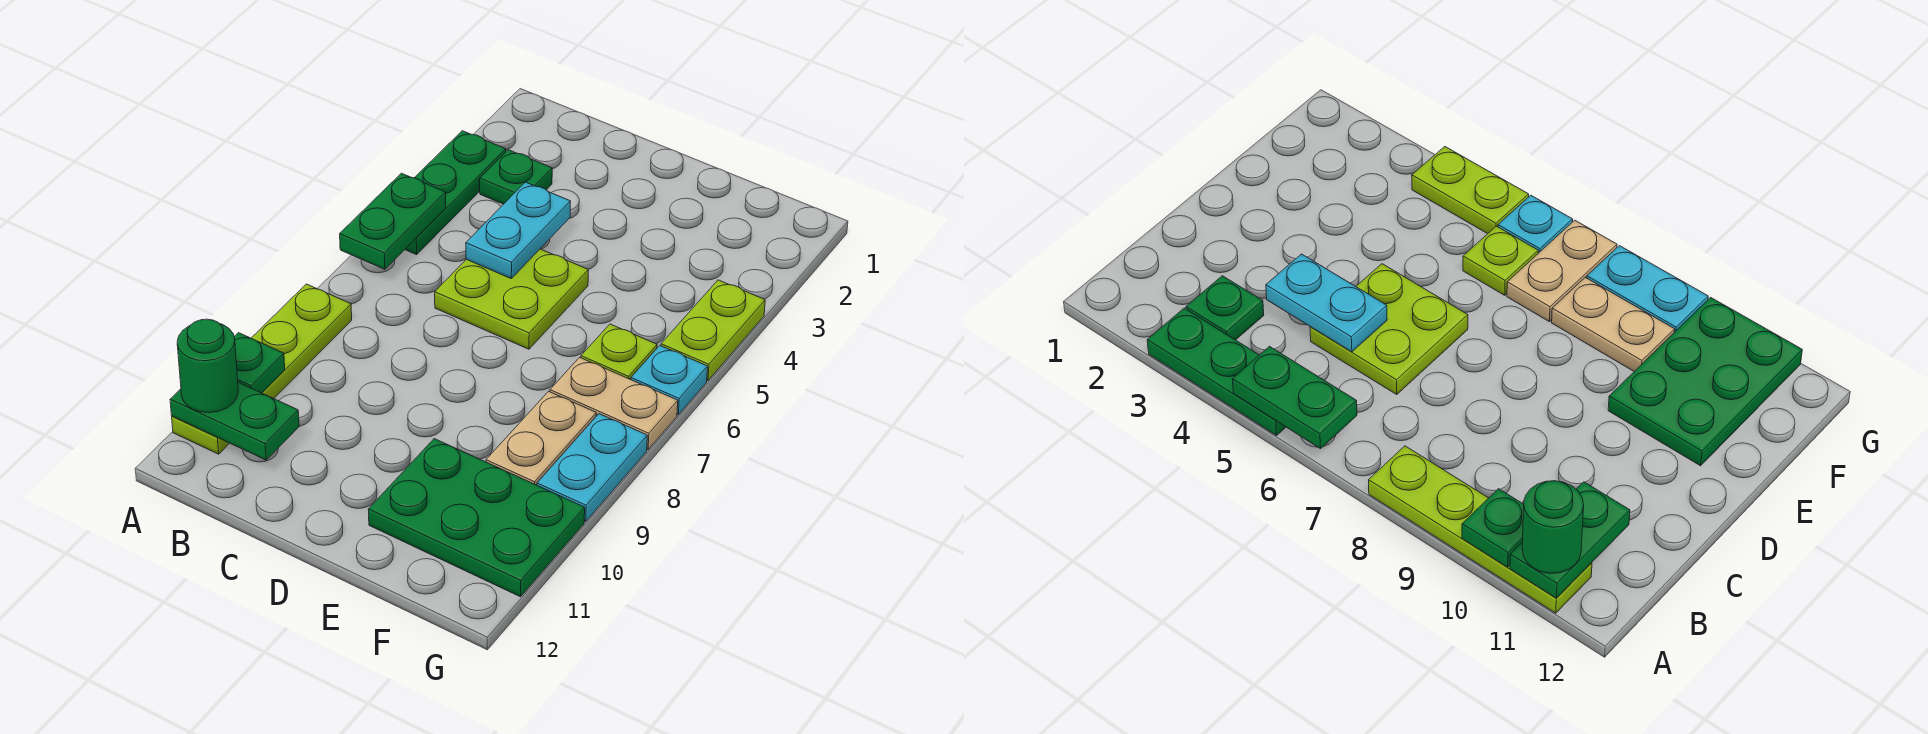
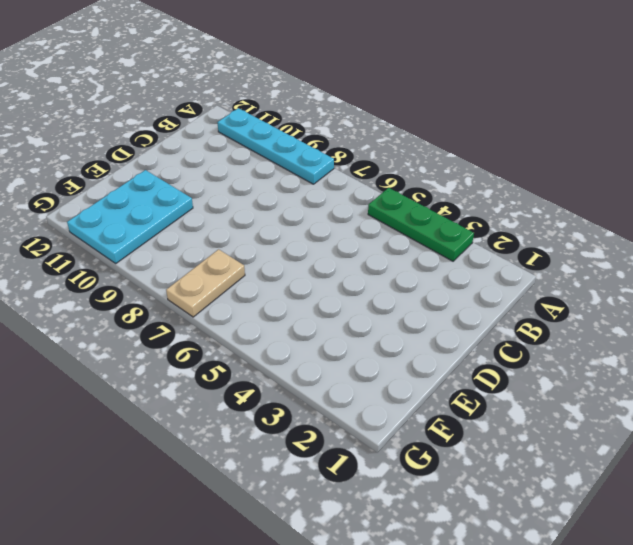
cyan plate A8:A11 level 1 -> lime plate A8:A11 level 1
cyan plate E10:G11 level 1 -> green plate E10:G11 level 1
none -> green plate B3 level 1
none -> lime plate C5:D6 level 1
none -> lime plate F6 level 1

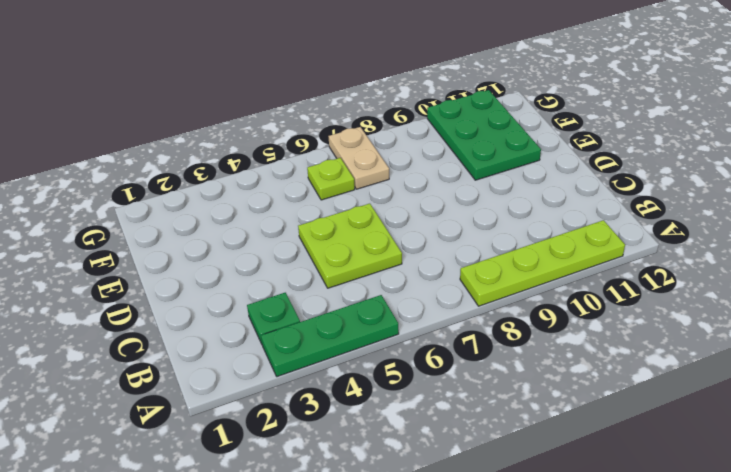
none -> tan plate F8:F9 level 1
none -> lime plate G4:G5 level 1
none -> cyan plate G6 level 1

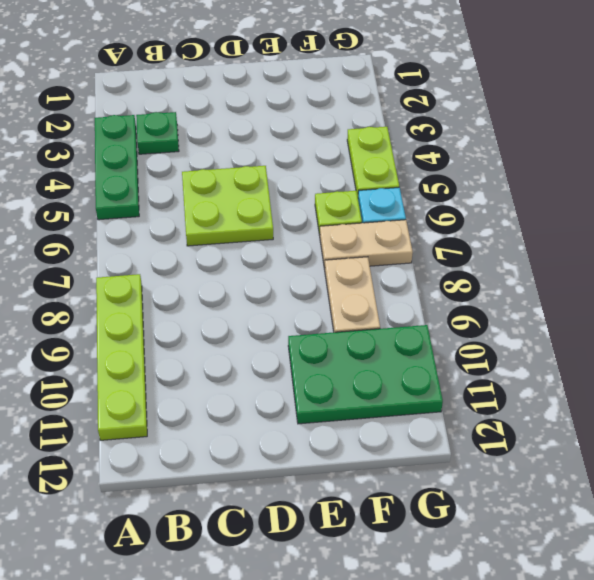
none -> cyan plate G8:G9 level 1
none -> green plate A5:A6 level 2
none -> green plate A10 level 2

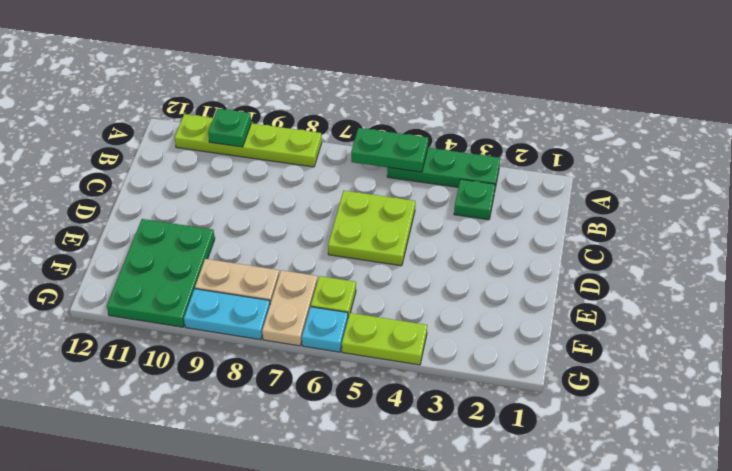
none -> green plate A11:B11 level 2
none -> cyan plate C4:C5 level 2
none -> green round brick A11 level 3

